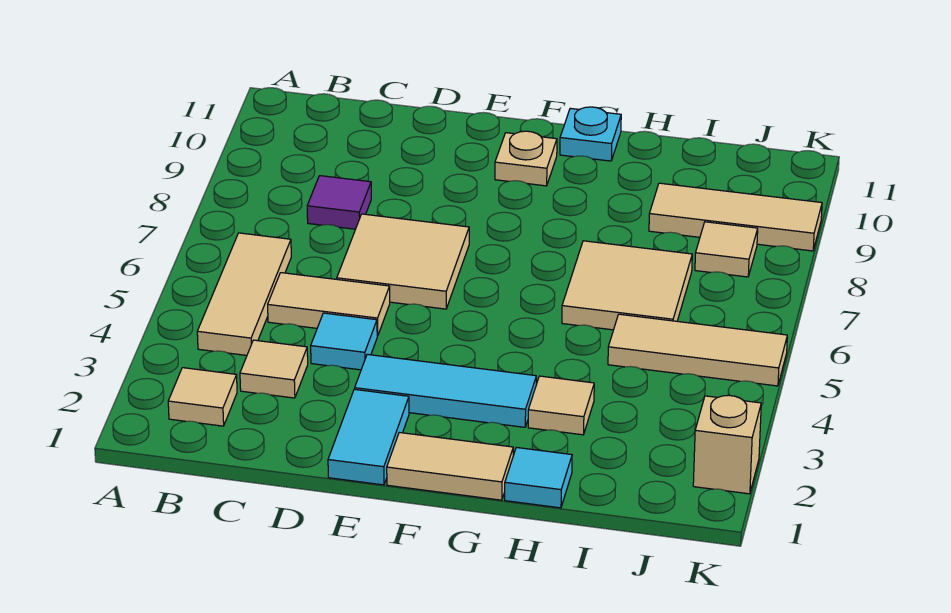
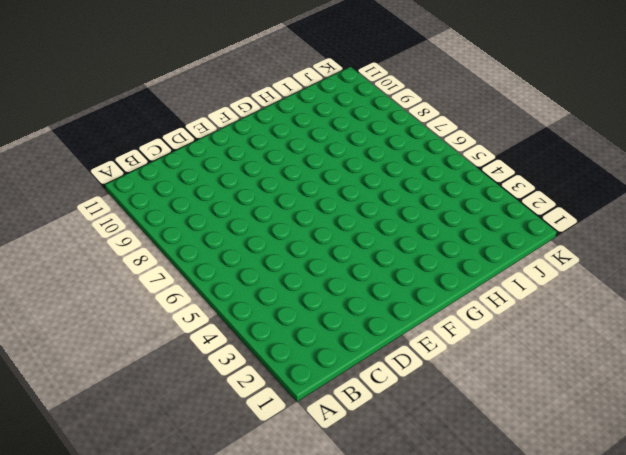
none -> tan tile B2 level 1
none -> tan tile B4:B6 level 1
none -> tan tile C3 level 1

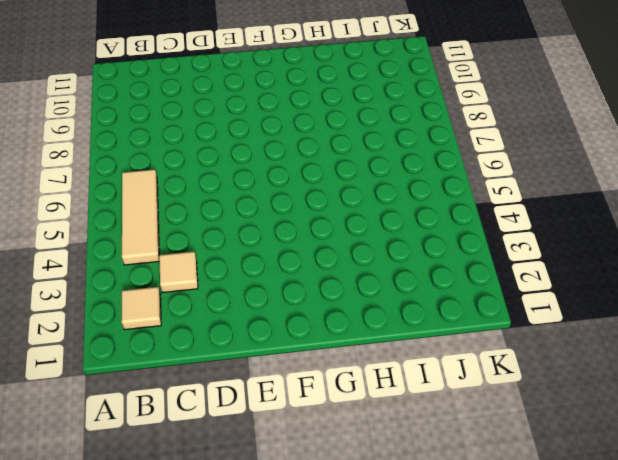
none -> tan tile C5:D5 level 1
none -> purple tile C8 level 1
none -> cyan tile D4 level 1

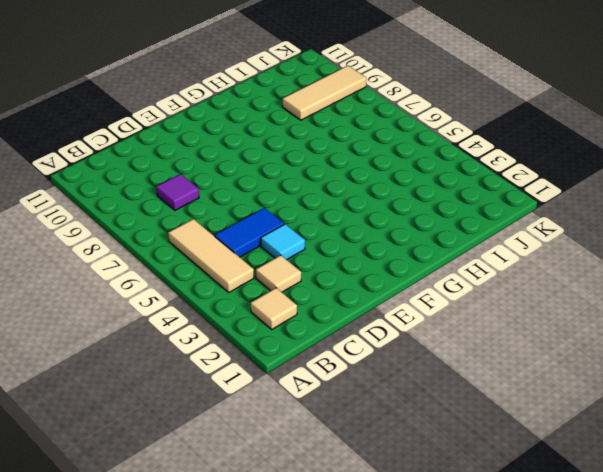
blue tile C5:D5 level 1 -> tan tile C5:D5 level 1
none -> tan tile D6:E7 level 1
none -> cyan tile E1:E2 level 1
none -> cyan tile E3:G3 level 1

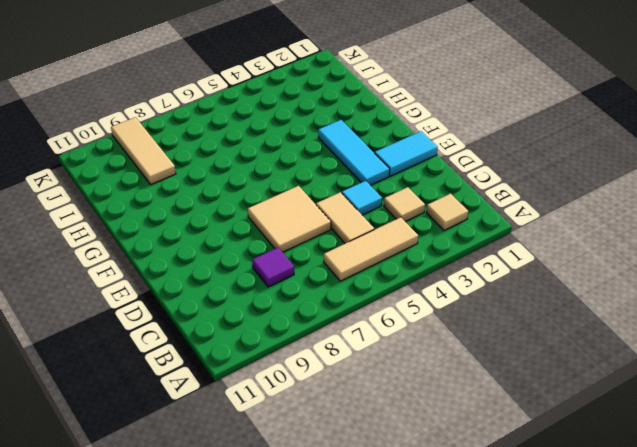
none -> tan tile F1:G1 level 1
none -> tan plate F10 level 1
none -> cyan plate G11 level 1

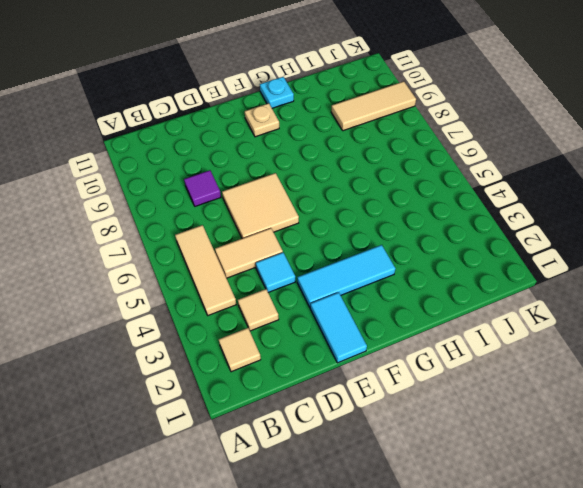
none -> tan tile F1:G1 level 1
none -> cyan tile H1 level 1
none -> tan tile H3 level 1

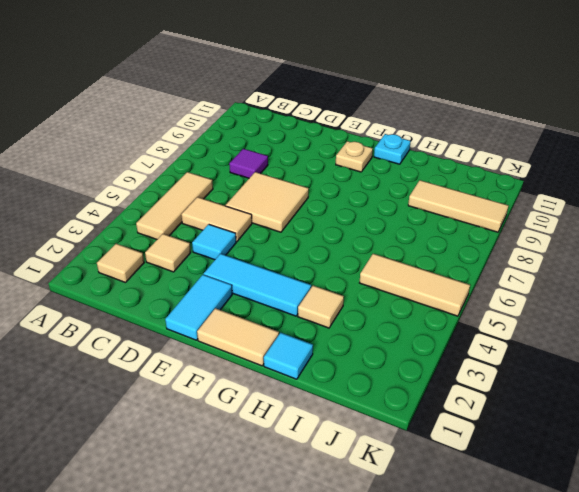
none -> tan tile H6:I7 level 1
none -> tan tile J8 level 1
none -> tan brick K2 level 1

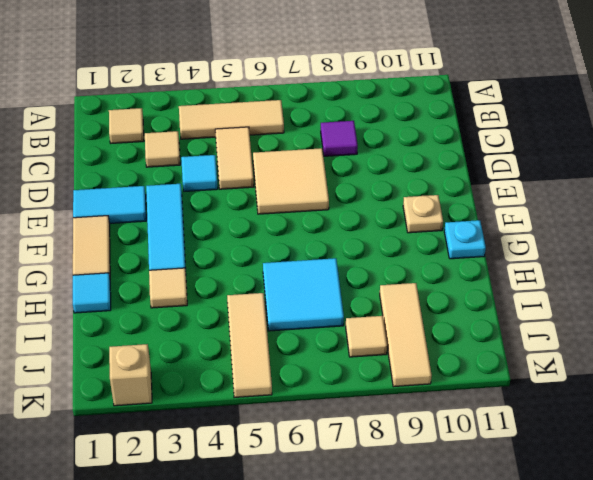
cyan tile H6:I7 level 1 -> tan tile H6:I7 level 1

